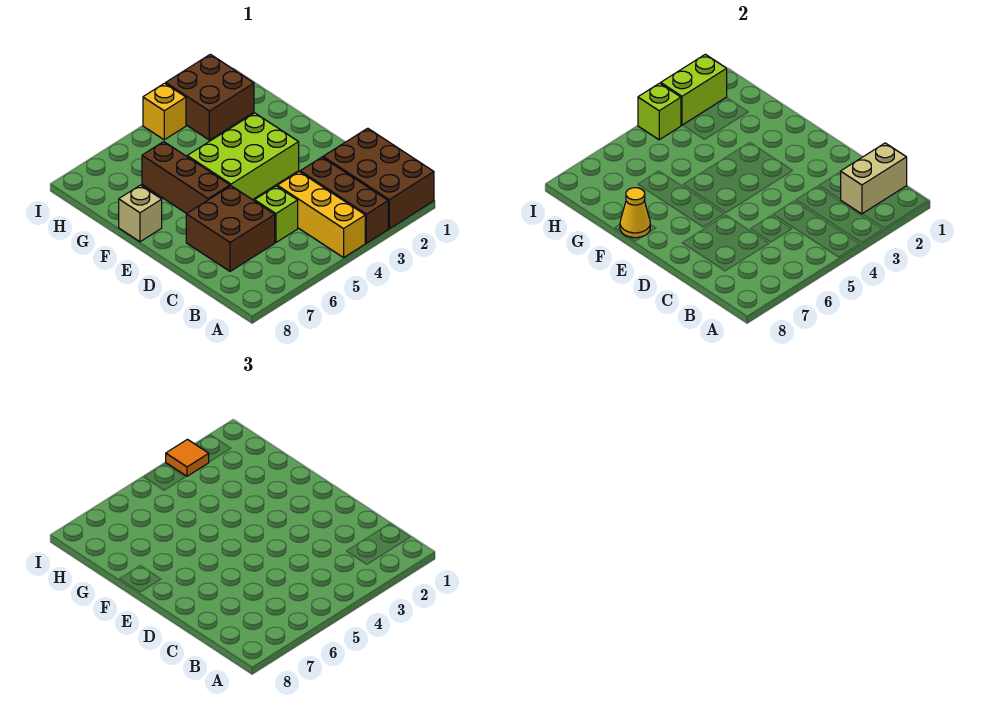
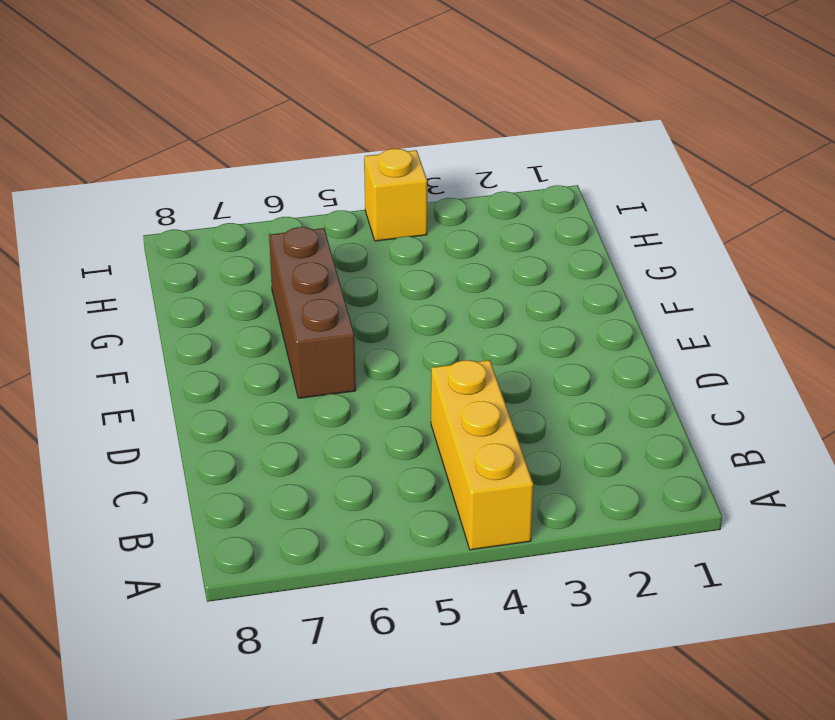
none -> brown brick A1:C2 level 1
none -> brown brick A3:C3 level 1
none -> lime brick C5 level 1

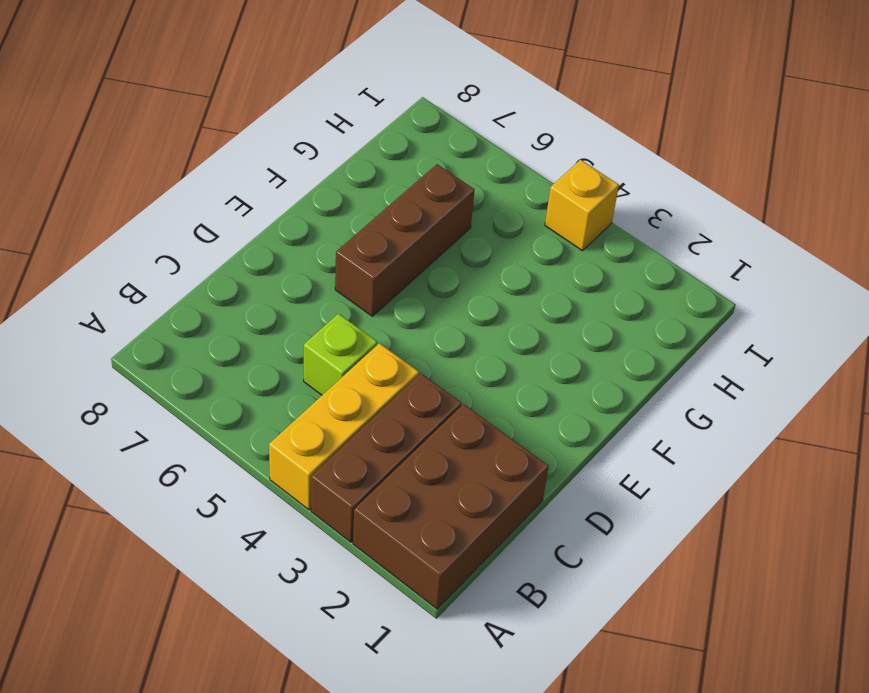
none -> brown brick C6:D7 level 1
none -> lime brick E3:F5 level 1
none -> tan brick F8 level 1

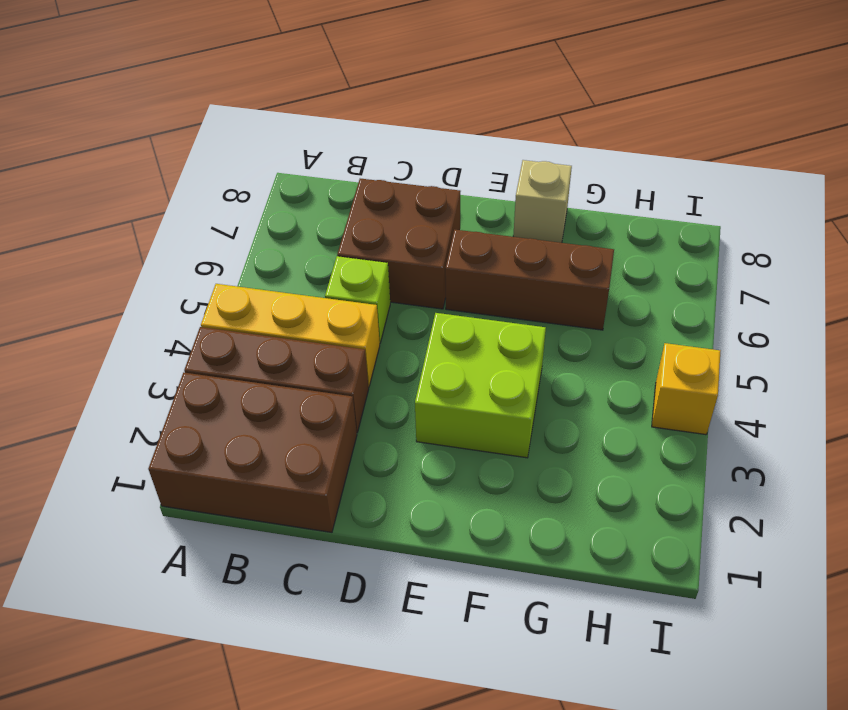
lime brick E3:F4 level 1 -> lime brick E3:F5 level 1
none -> brown brick H2:I3 level 1
none -> tan brick B1:B2 level 2
none -> yellow cone F8 level 2

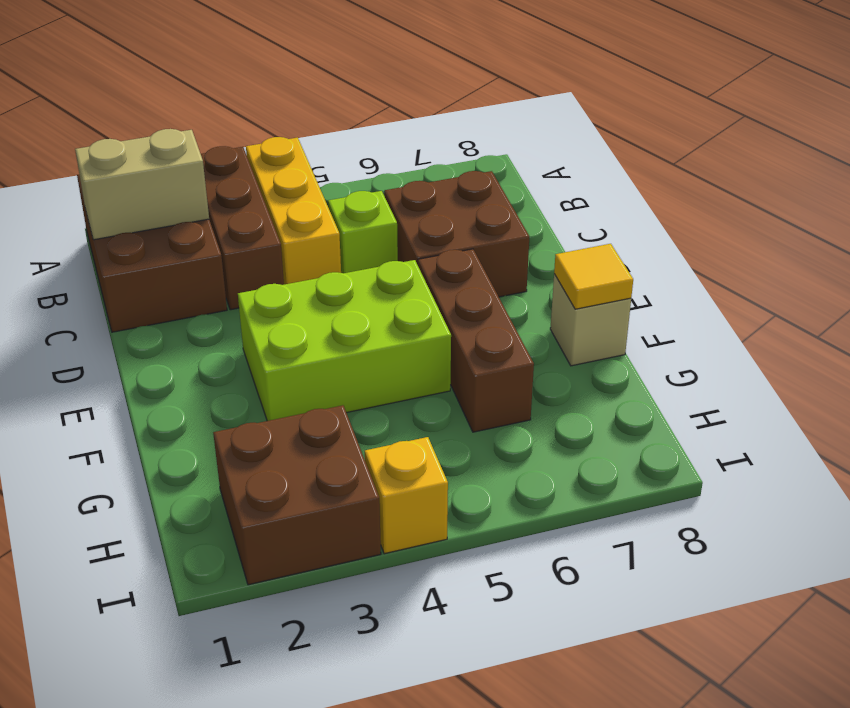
yellow tile F8 level 2 -> yellow cone F8 level 2
none -> lime brick I2:I3 level 2
none -> lime brick I4 level 2
none -> orange tile I3 level 3

